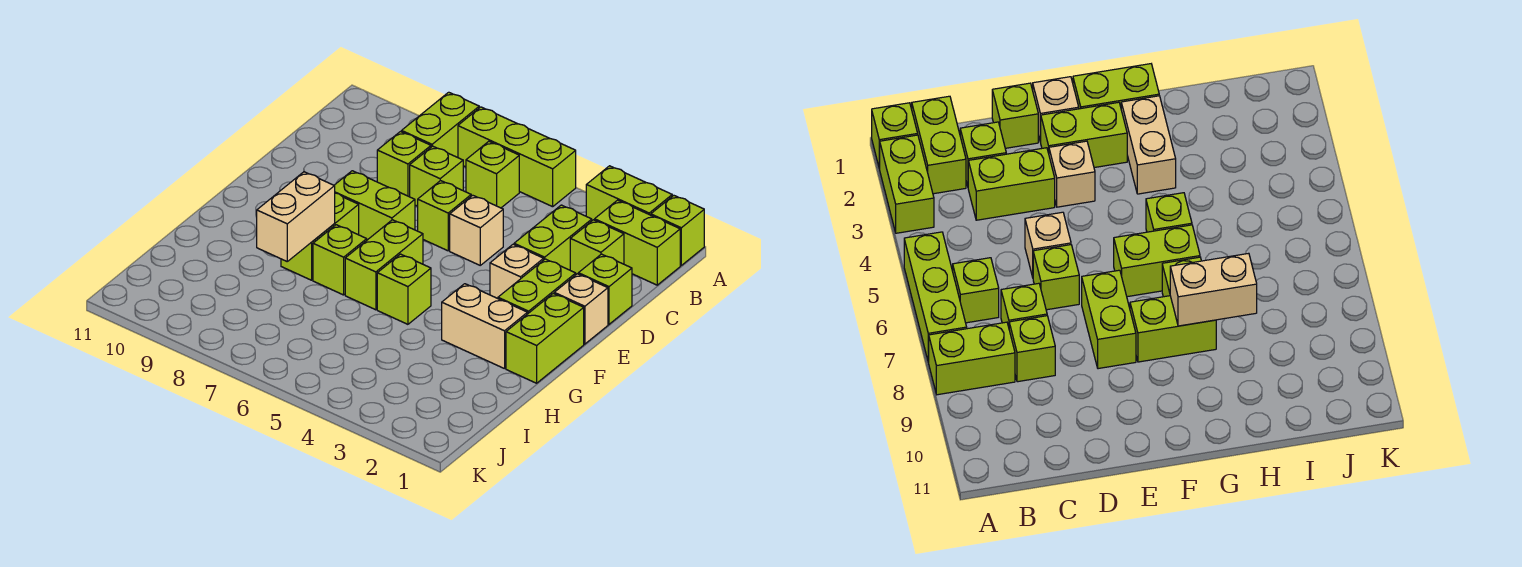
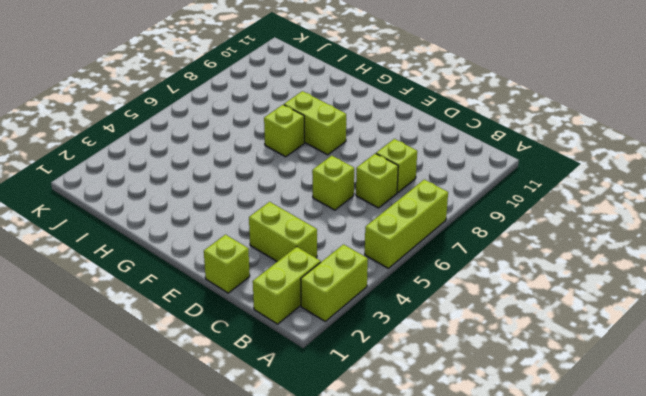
none -> lime brick A1 level 1
none -> lime brick A8:B8 level 1
none -> lime brick B6 level 1

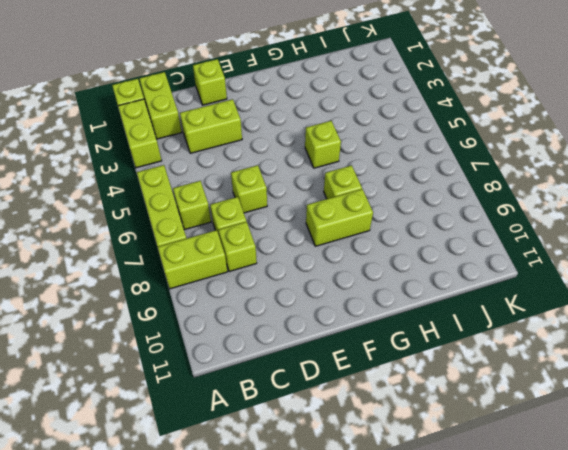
none -> lime brick C2 level 1
none -> tan brick D5 level 1
none -> tan brick E1 level 1

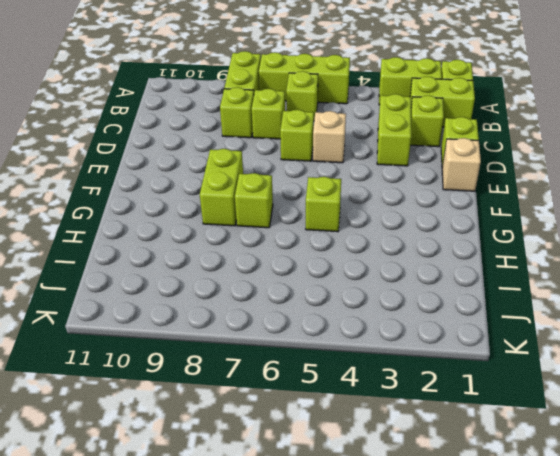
none -> lime brick E2:F2 level 1
none -> tan brick E3 level 1
none -> lime brick E7:E8 level 1

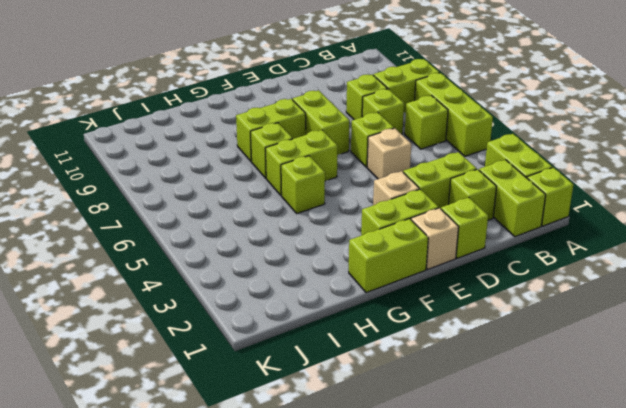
none -> tan brick G2:G3 level 1
none -> tan brick G8:H8 level 2

